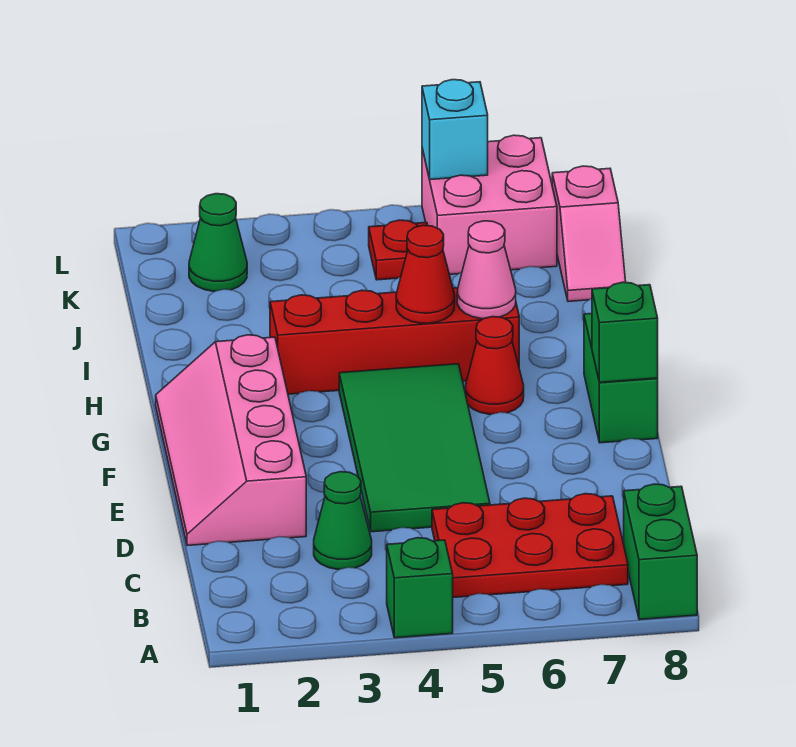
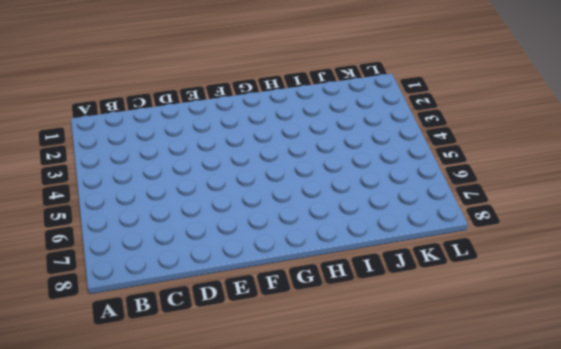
none -> green brick A4 level 1
none -> green brick A8:B8 level 1
none -> red plate B5:C7 level 1

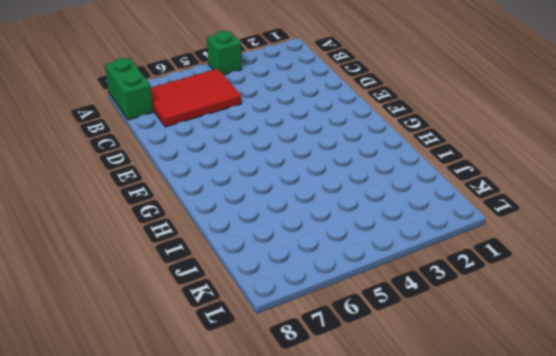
red tile B5:C7 level 1 -> red plate B5:C7 level 1
none -> green cone C3 level 1
none -> pink slope D1:G2 level 1 top 2
none -> green tile D4:G5 level 1

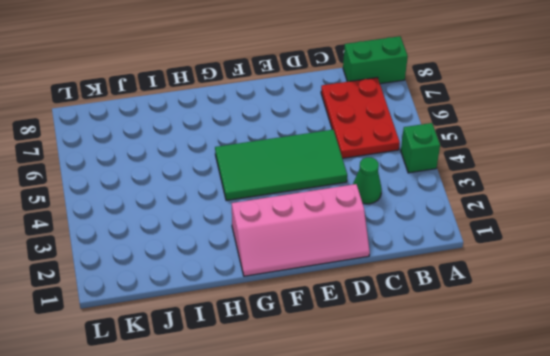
none -> green brick F8:G8 level 1
none -> red cone G6 level 1
none -> red brick H3:H6 level 1

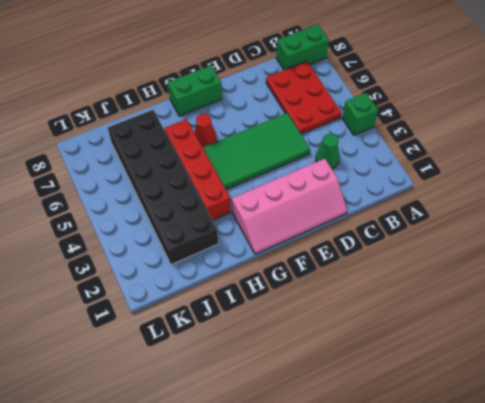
black brick I2:J7 level 1 -> none
none -> pink slope J8:K8 level 1 top K
none -> green cone K2 level 1
none -> red plate K5 level 1

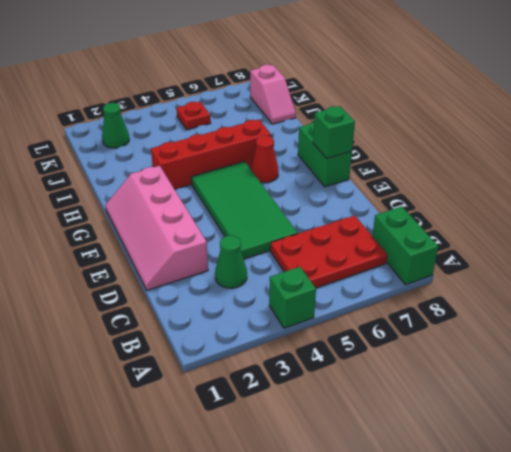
none -> pink brick K6:L7 level 1
none -> red cone H5 level 2
none -> pink cone H6 level 2

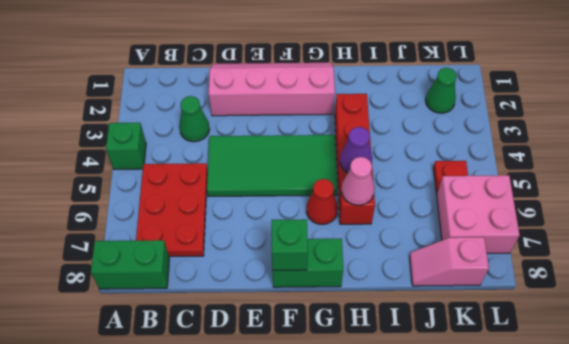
purple cone H5 level 2 -> red cone H5 level 2
none -> cyan brick L6 level 2

